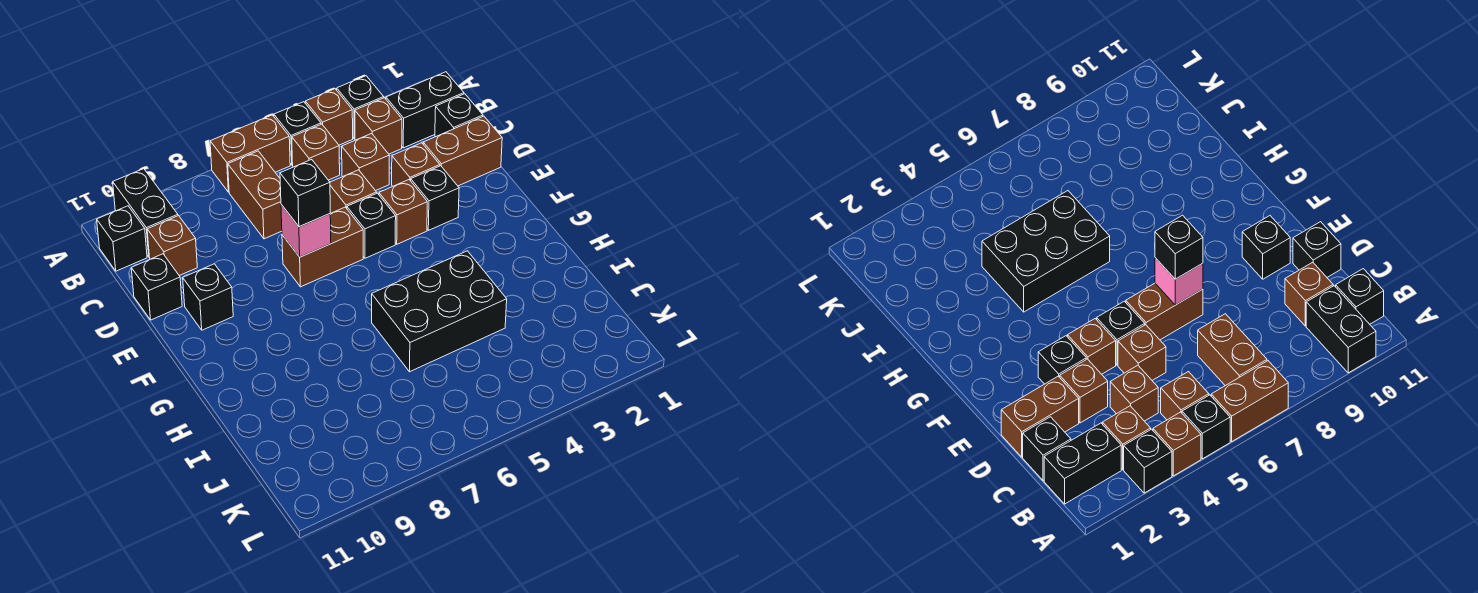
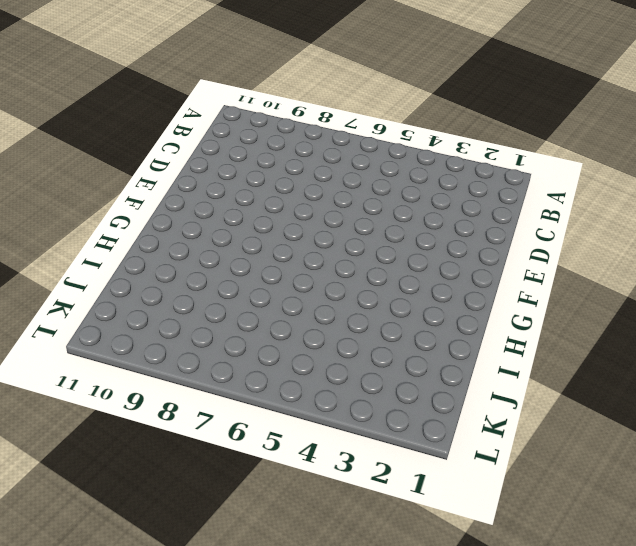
none -> black brick A3 level 1
none -> brown brick A4 level 1
none -> black brick A5 level 1

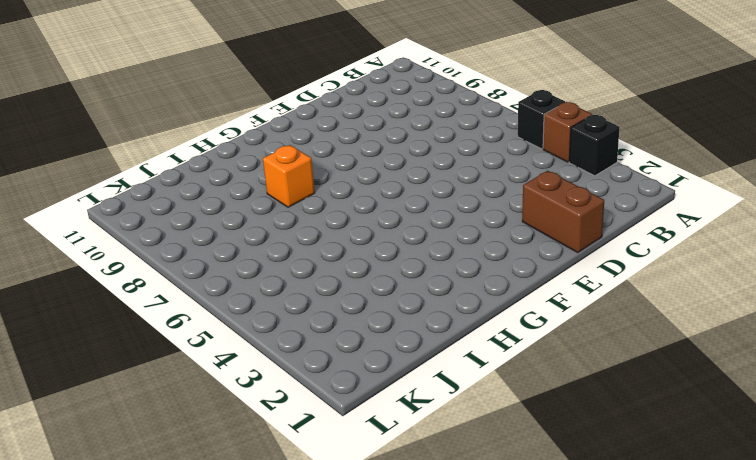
orange brick H8 level 1 -> none
none -> brown brick A6:A7 level 1
none -> black brick A10:B10 level 1
none -> black brick B1:B2 level 1

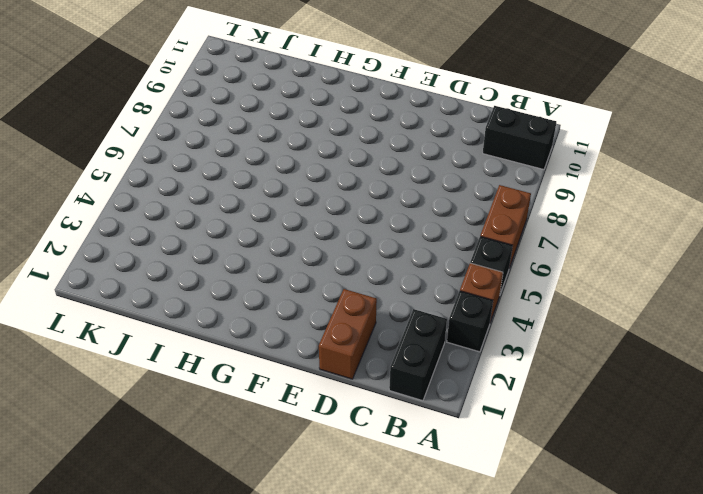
none -> brown brick B3 level 1
none -> brown brick B5 level 1
none -> brown brick B7:C7 level 1

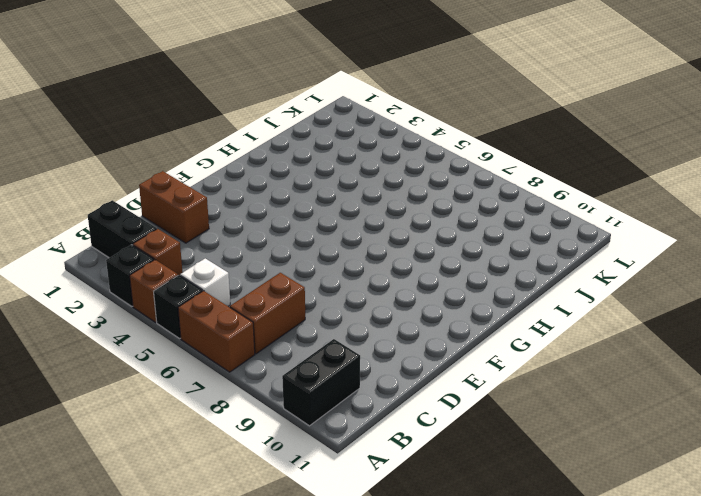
white brick B5 level 1 -> brown brick B5 level 1
none -> black brick B11 level 1
none -> black brick C1 level 1
none -> brown brick C4 level 1

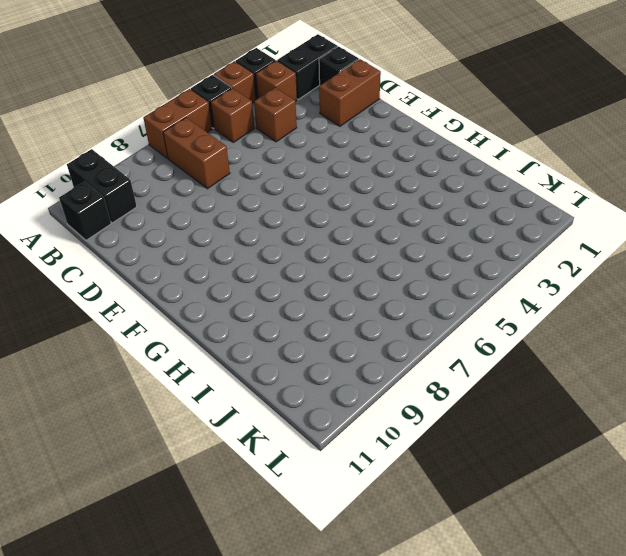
none -> brown brick C10 level 1
none -> brown brick D3 level 1
none -> brown brick D5 level 1

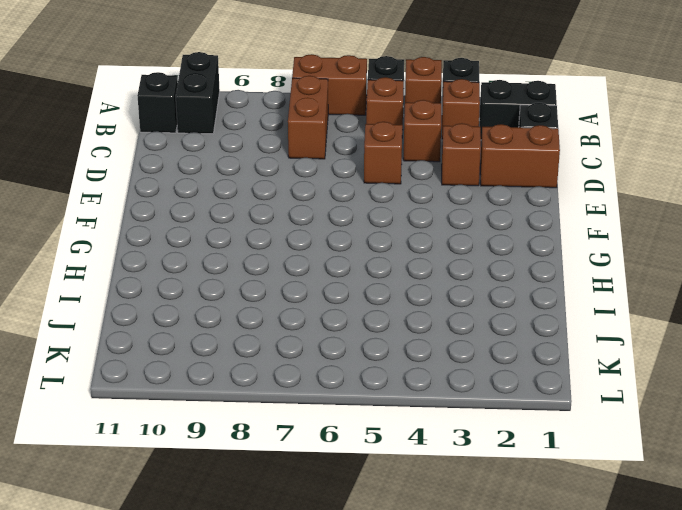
none -> brown brick C10 level 1
none -> black brick D11 level 1
none -> black brick E3 level 1

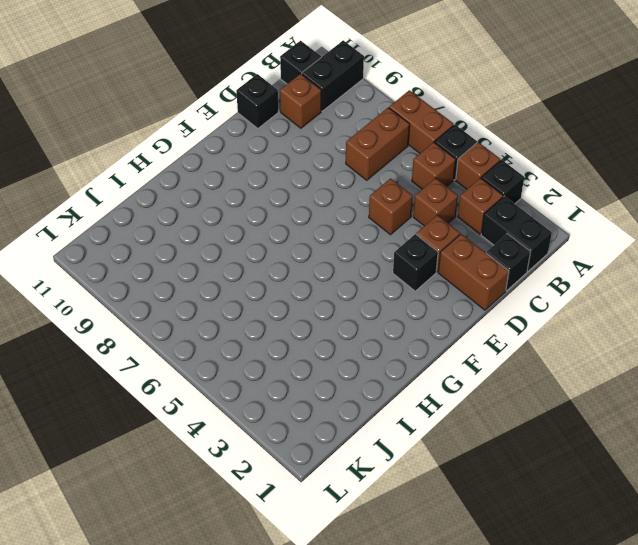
none -> brown brick E4 level 1
none -> black brick E5 level 1
none -> brown brick E6:E7 level 1

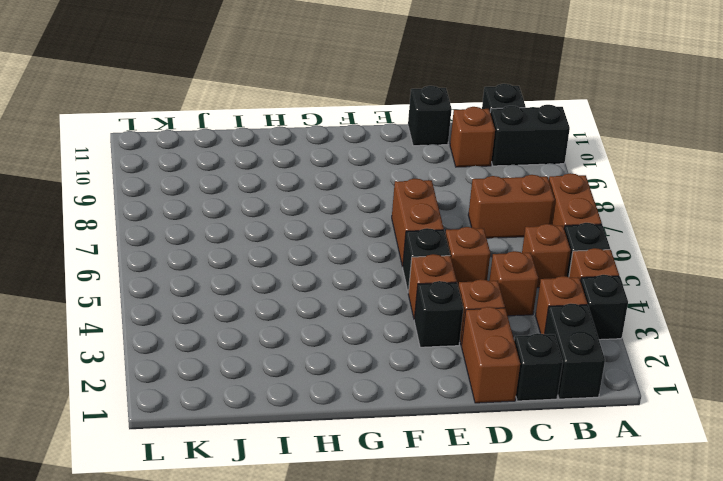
none -> black brick E10 level 1
none -> black brick H4:I6 level 1
none -> pink brick E7 level 2

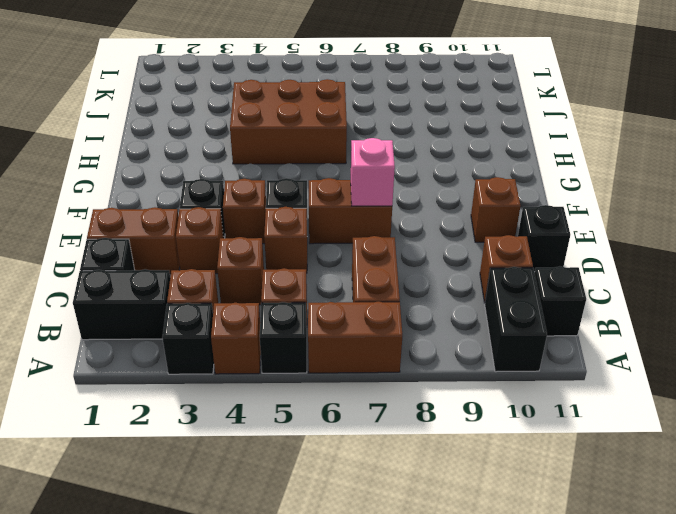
brown brick E10 level 1 -> black brick E10 level 1
brown brick H4:I6 level 1 -> black brick H4:I6 level 1
none -> black brick E7 level 3

